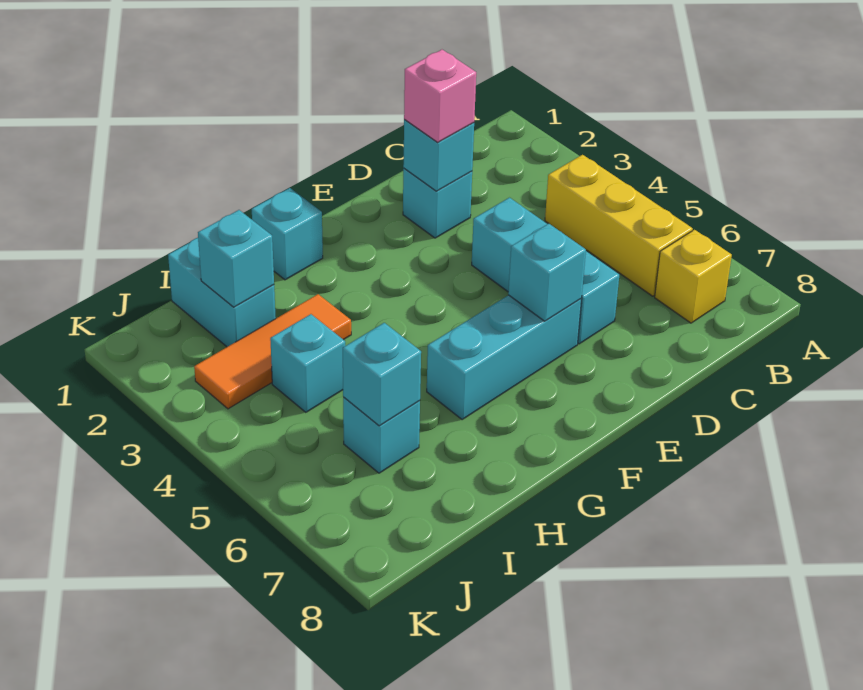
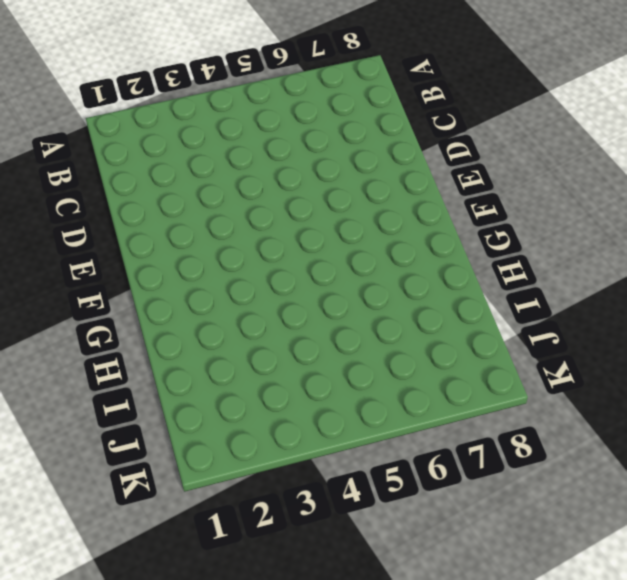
none -> yellow brick B4:B6 level 1
none -> yellow brick B7 level 1
none -> cyan brick D2 level 1

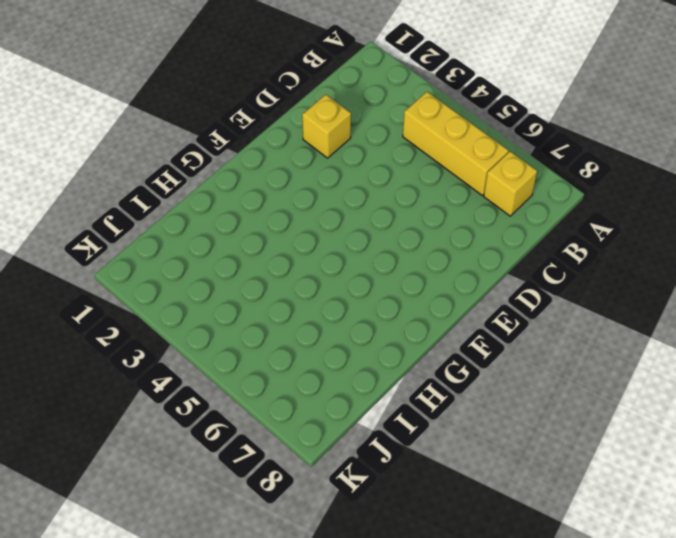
yellow brick D2 level 1 -> cyan brick D2 level 1
none -> cyan brick D4:D6 level 1
none -> cyan brick E6:G6 level 1
none -> cyan brick G1 level 1

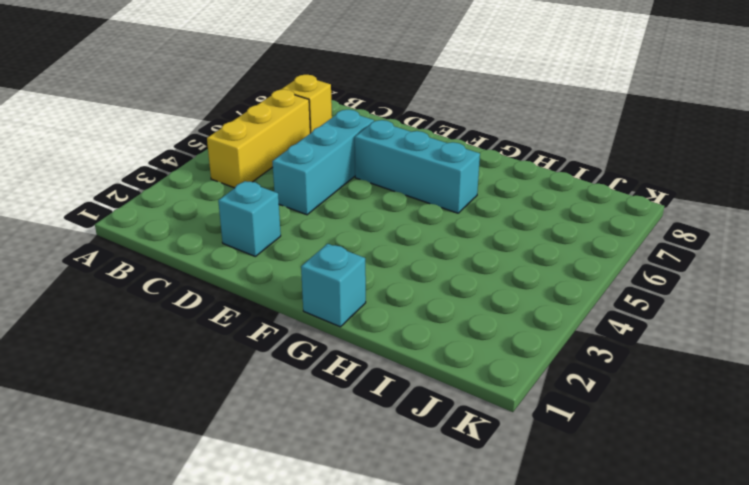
none -> orange tile H3:J3 level 1
none -> cyan brick I1:I2 level 1
none -> cyan brick I4 level 1

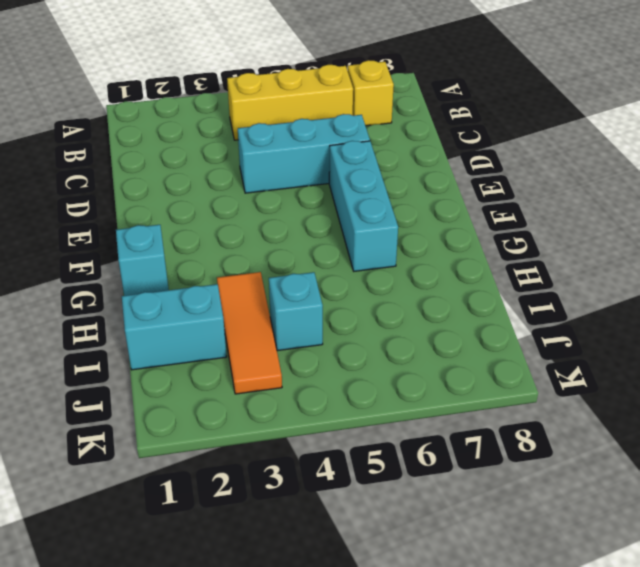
none -> cyan brick D2 level 1
none -> cyan brick I6 level 1
none -> cyan brick D2 level 2

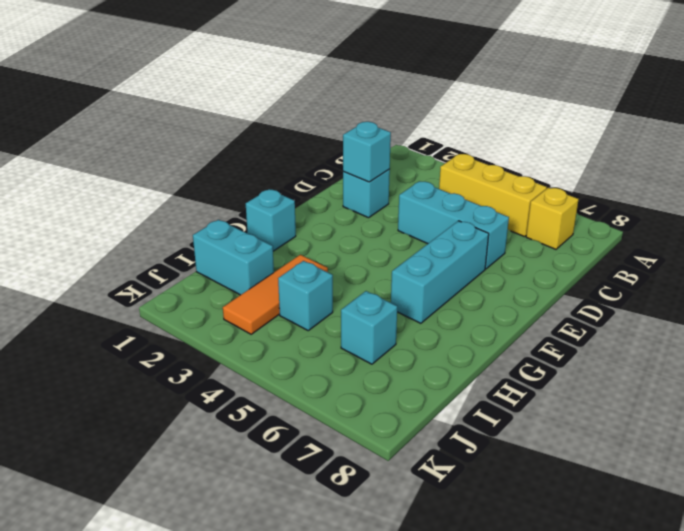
none -> cyan brick E6 level 2
none -> cyan brick I2 level 2
none -> cyan brick I6 level 2

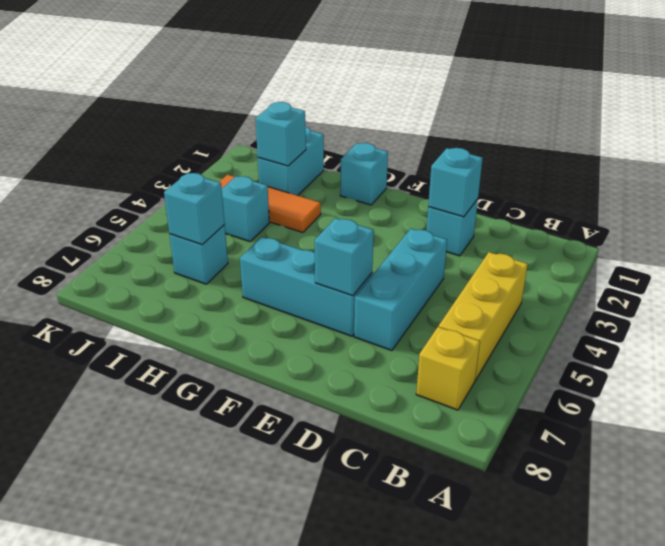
none -> pink brick D2 level 3

